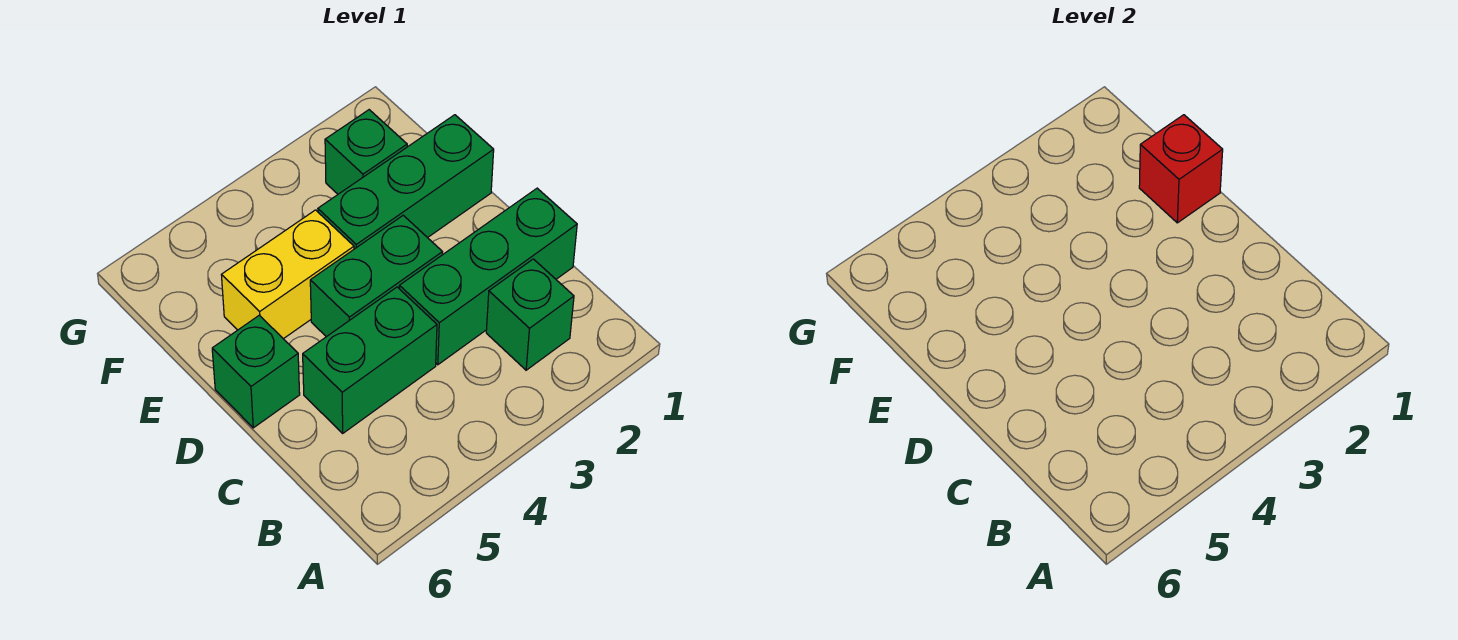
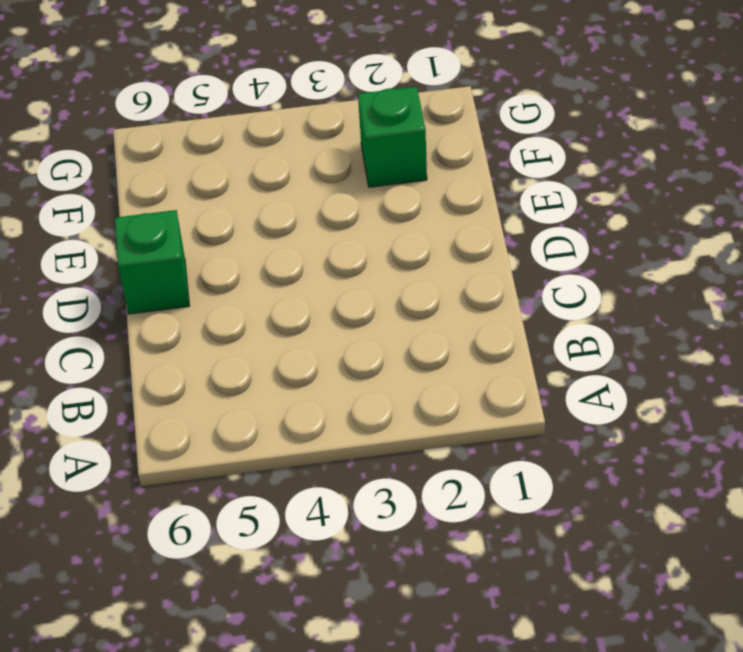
none -> green brick B2 level 1
none -> green brick C1:C3 level 1

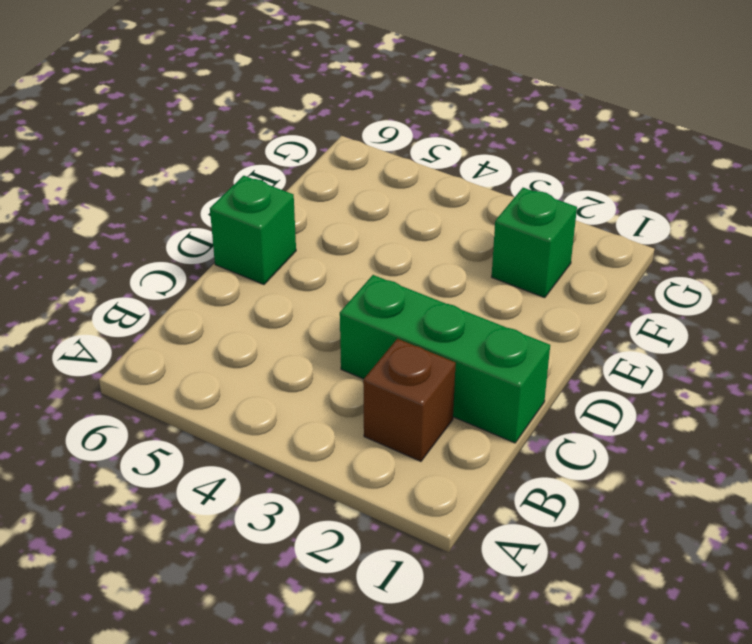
brown brick B2 level 1 -> green brick B2 level 1
none -> green brick C4:C5 level 1
none -> green brick D3:D4 level 1

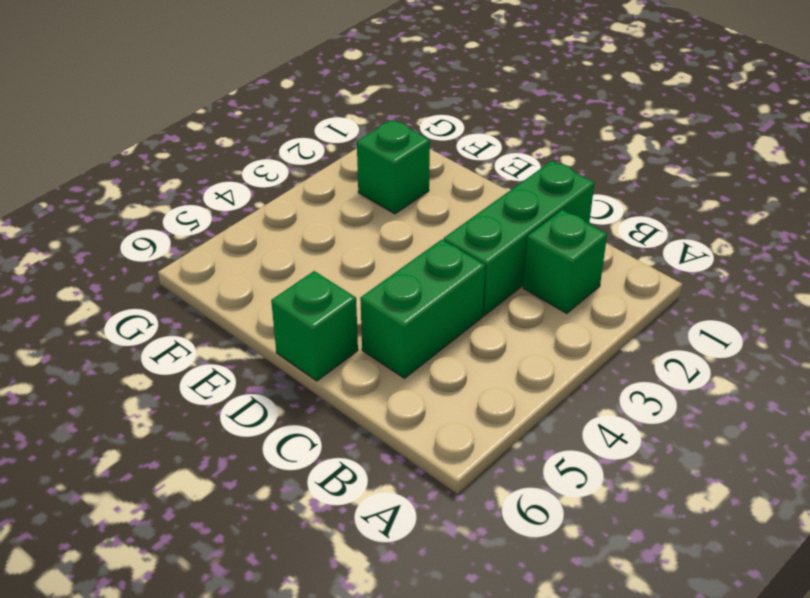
none -> green brick D3:D4 level 1
none -> green brick E1:E3 level 1

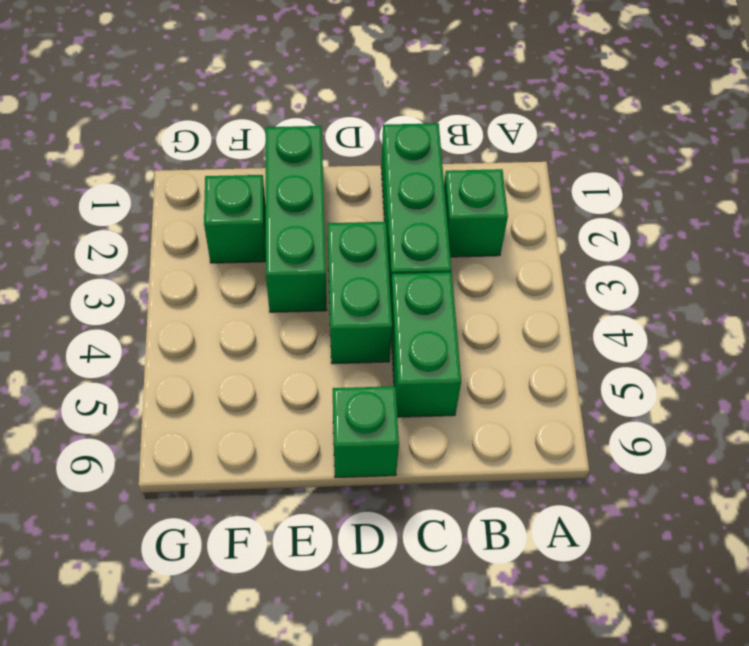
none -> yellow brick E4:E5 level 1
none -> red brick E1 level 2

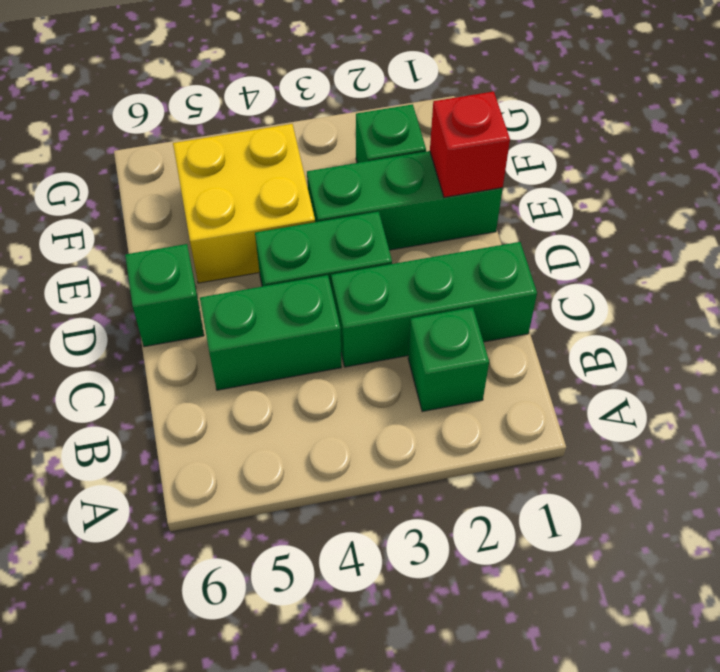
yellow brick E4:F5 level 1 -> yellow brick E4:E5 level 1

